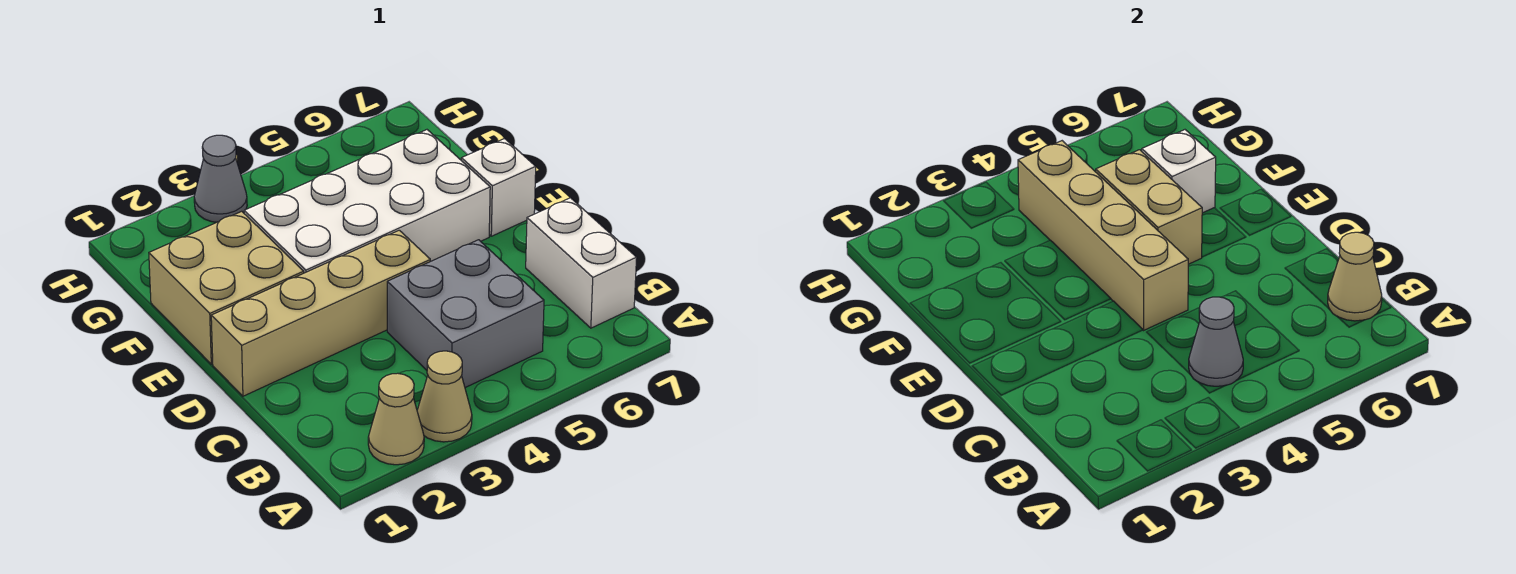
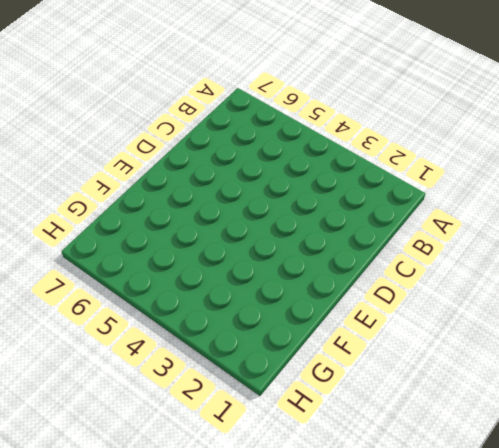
none -> tan cone A2 level 1
none -> tan cone A3 level 1
none -> grey brick B4:C5 level 1

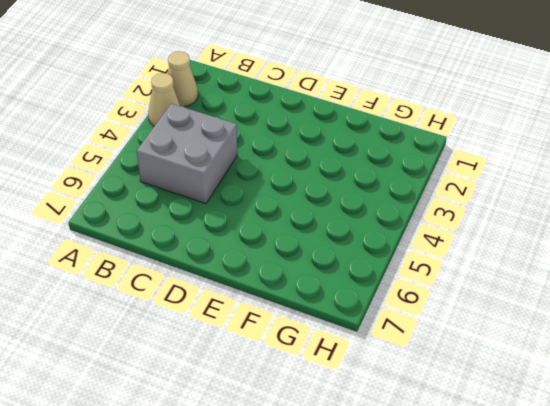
none -> white brick B7:C7 level 1
none -> tan brick D1:D4 level 1
none -> tan brick E1:F2 level 1

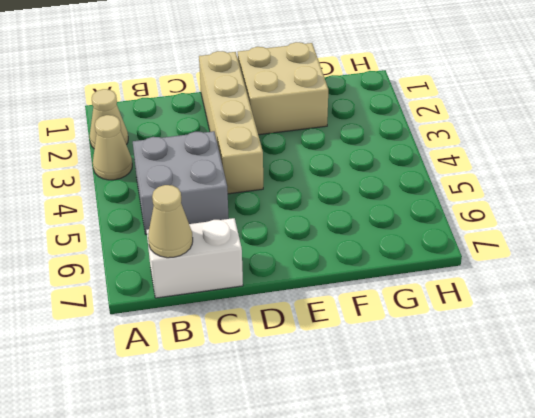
none -> white brick E3:F6 level 1
none -> white brick E7 level 1
none -> grey cone H3 level 1

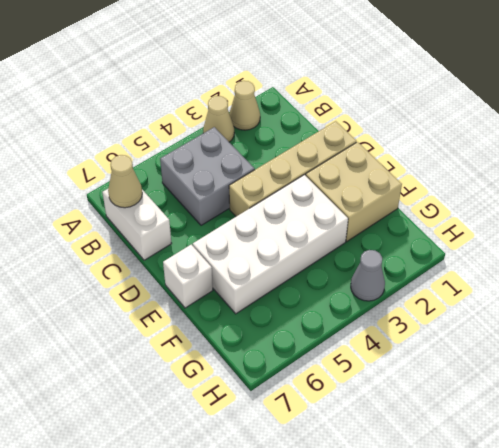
none -> grey cone B4 level 2
none -> tan brick D4:G4 level 2
none -> tan brick E5:F5 level 2

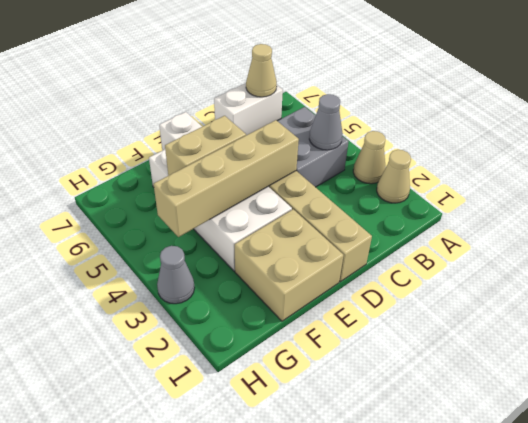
none -> white brick F6 level 2

